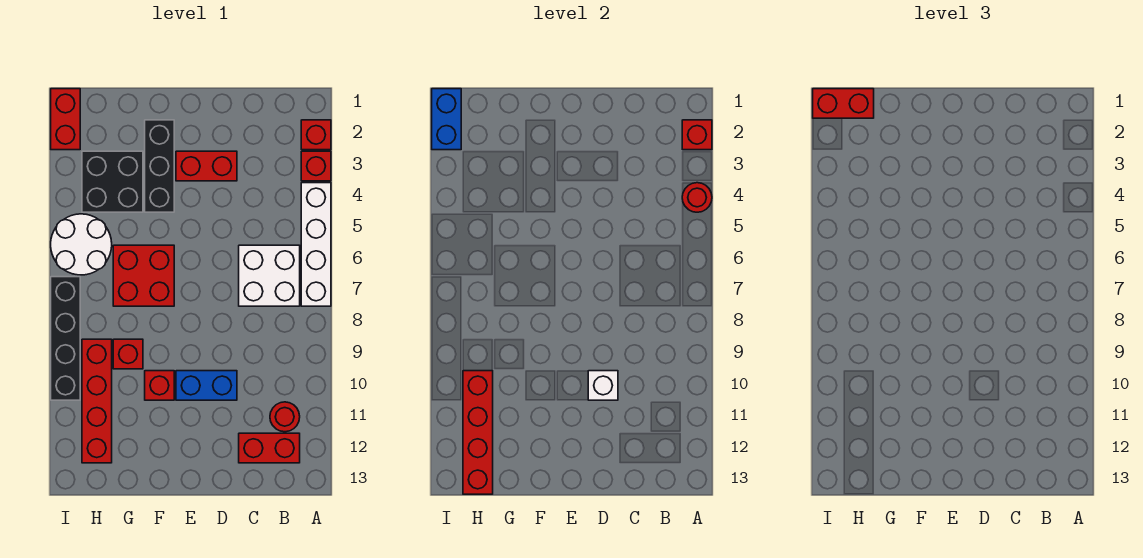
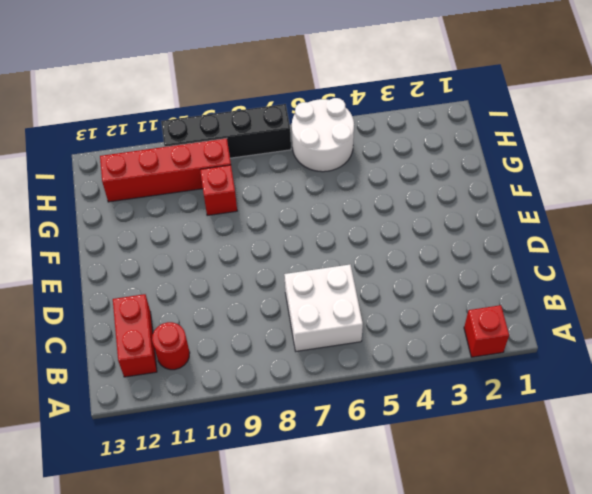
none -> red brick A3 level 1
none -> white brick A4:A7 level 1
none -> red brick D3:E3 level 1

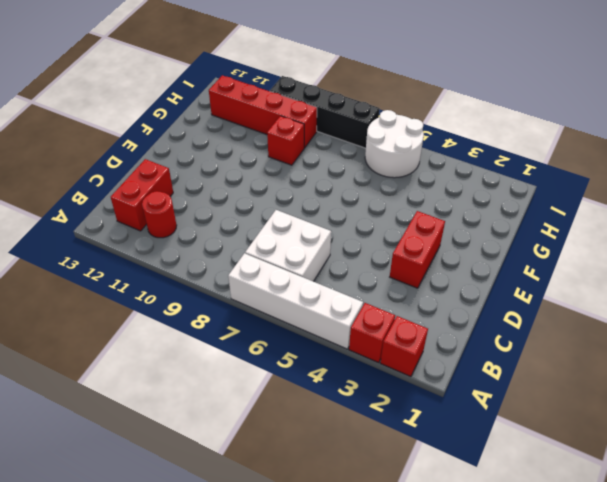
none -> blue brick D10:E10 level 1
none -> black brick F2:F4 level 1
none -> red brick F6:G7 level 1

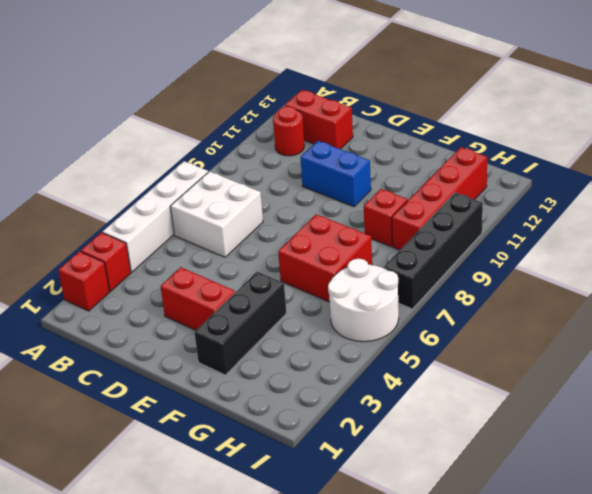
none -> red brick F10 level 1
none -> black brick G3:H4 level 1
none -> red brick I1:I2 level 1

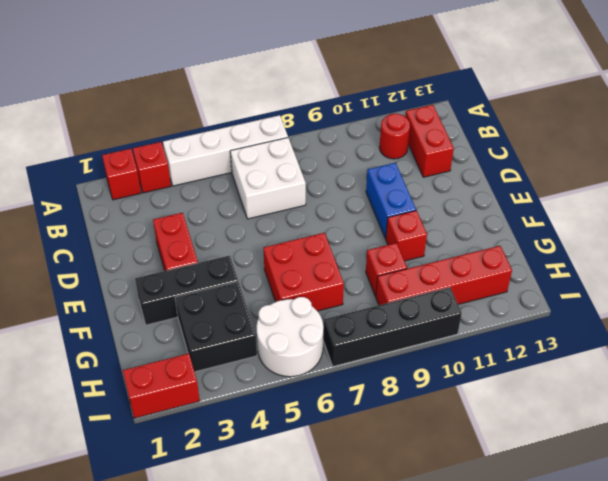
none -> red brick A2 level 2
none -> red round brick A4 level 2
none -> white brick D10 level 2

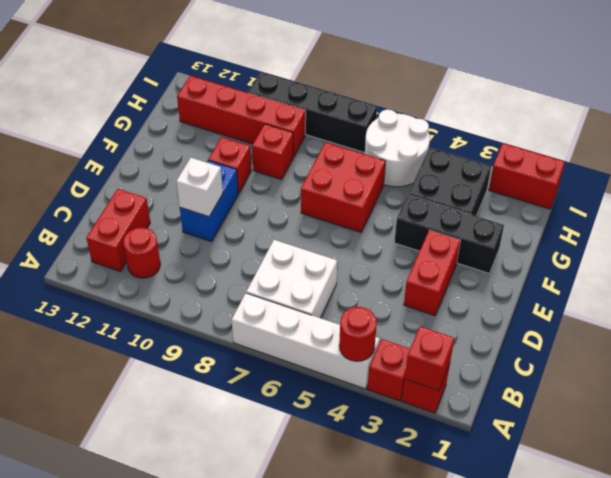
none -> red brick H10:H13 level 2
none -> blue brick I1:I2 level 2
none -> red brick H1:I1 level 3

